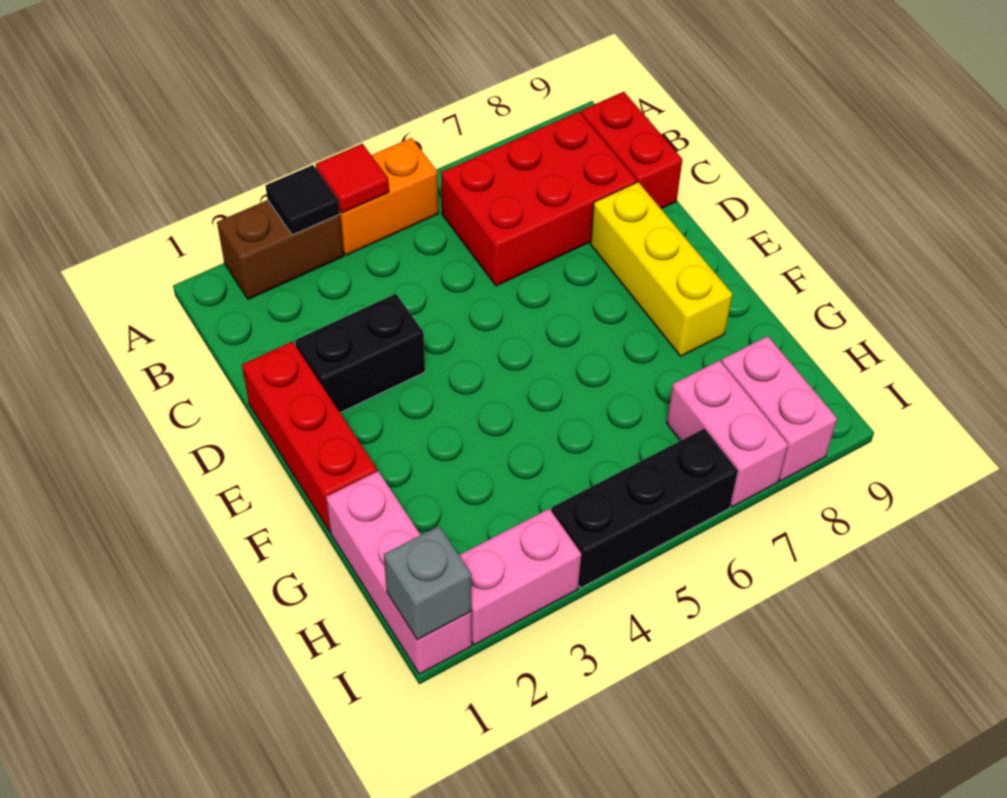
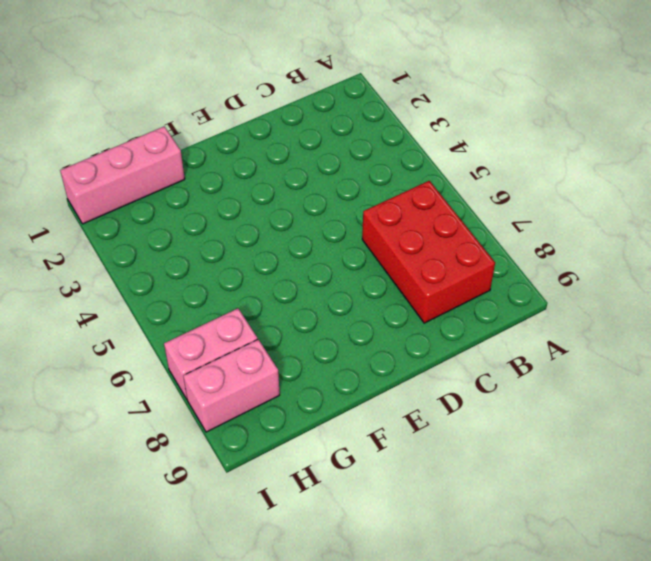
none -> brown brick A2:A3 level 1
none -> orange brick A4:A5 level 1
none -> red brick B9:C9 level 1

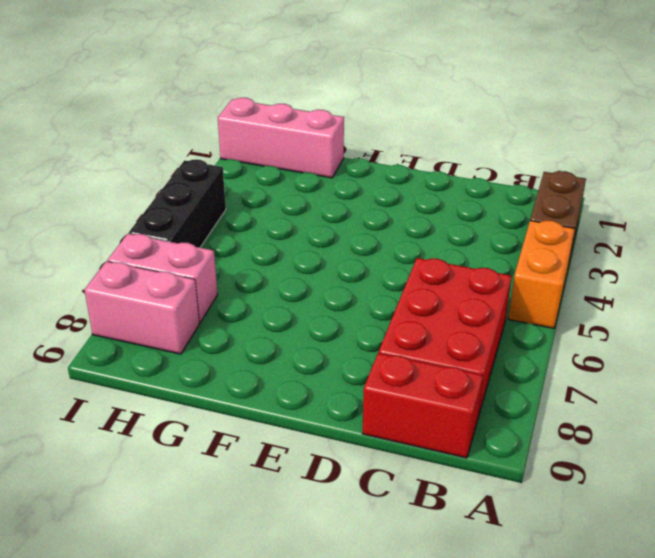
none -> red brick D1:F1 level 1
none -> black brick D2:D3 level 1
none -> yellow brick D8:F8 level 1

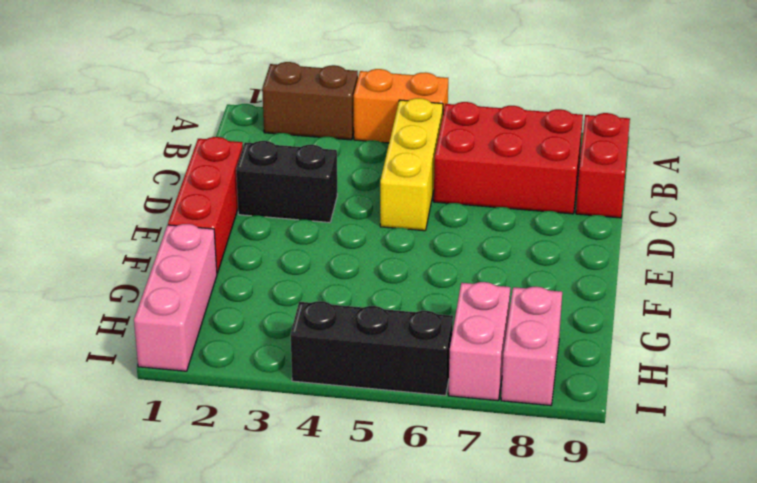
yellow brick B5:D5 level 1 -> yellow brick D8:F8 level 1
none -> pink brick I2:I3 level 1
none -> black tile A3 level 2
none -> red tile A4 level 2

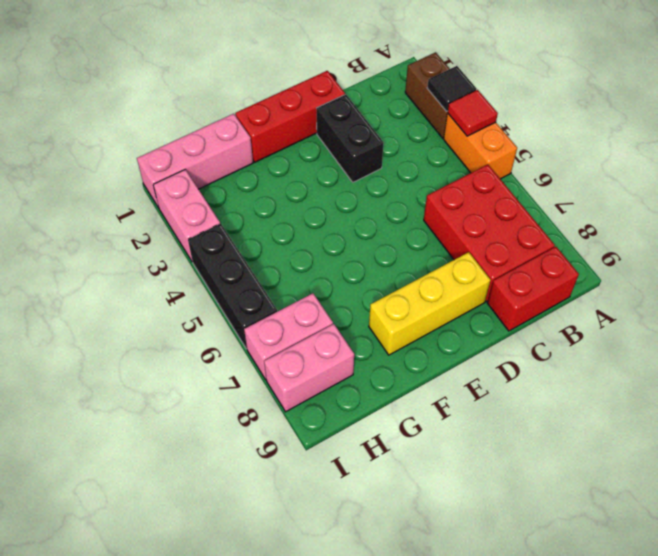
none -> grey brick I1 level 2

